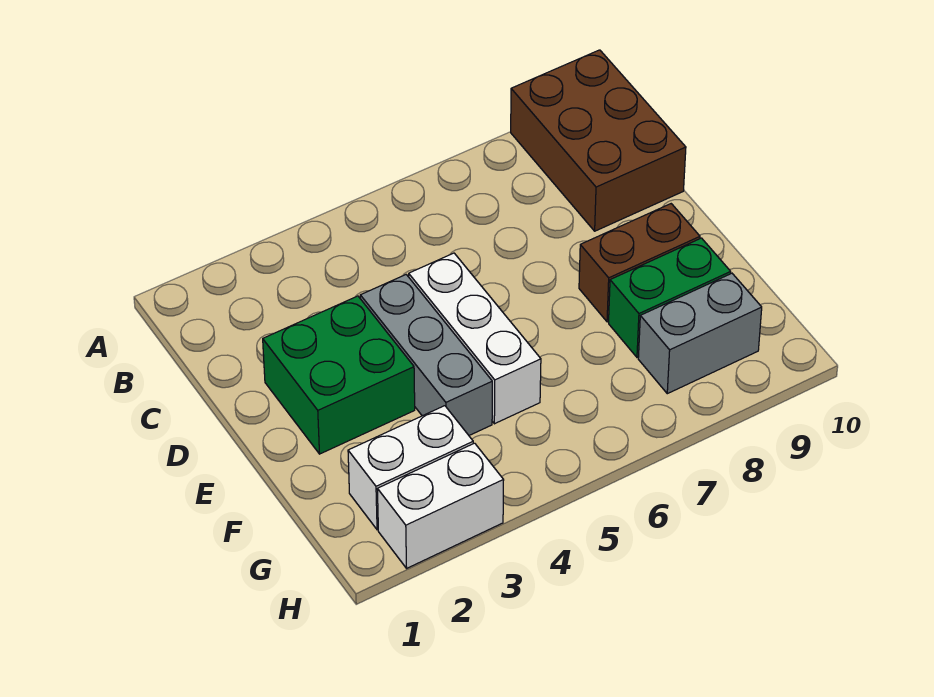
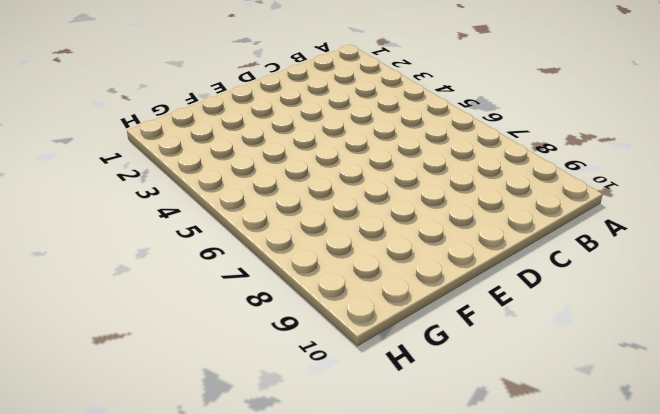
none -> brown brick A9:C10 level 1
none -> green brick D2:E3 level 1

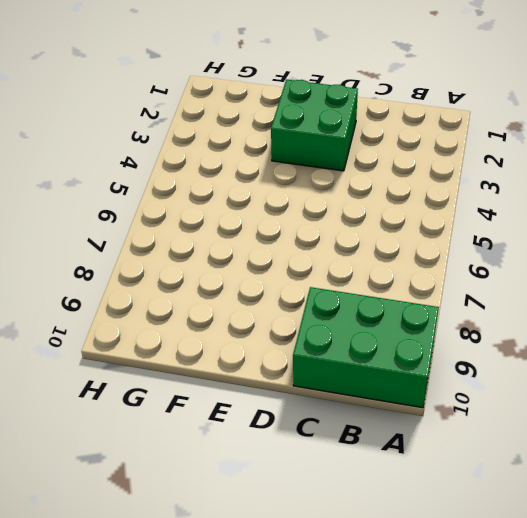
green brick A9:C10 level 1 -> brown brick A9:C10 level 1
none -> grey brick D4:F4 level 1
none -> white brick D5:F5 level 1

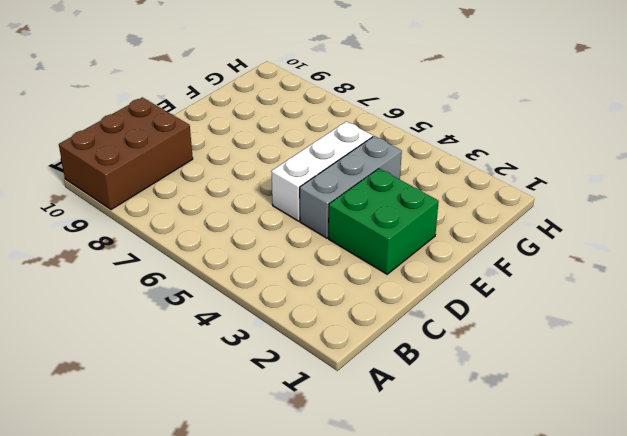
none -> brown brick E8:E9 level 1
none -> green brick F8:F9 level 1

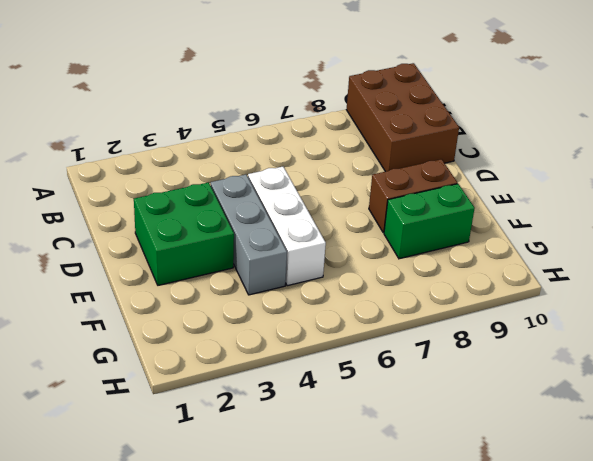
none -> white brick G2:G3 level 1
none -> grey brick G8:G9 level 1

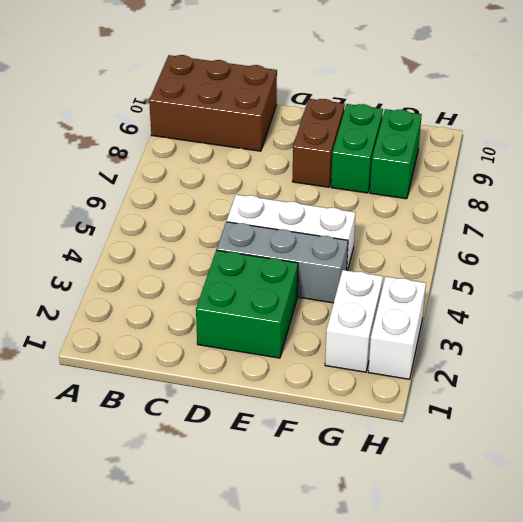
green brick G8:G9 level 1 -> grey brick G8:G9 level 1

